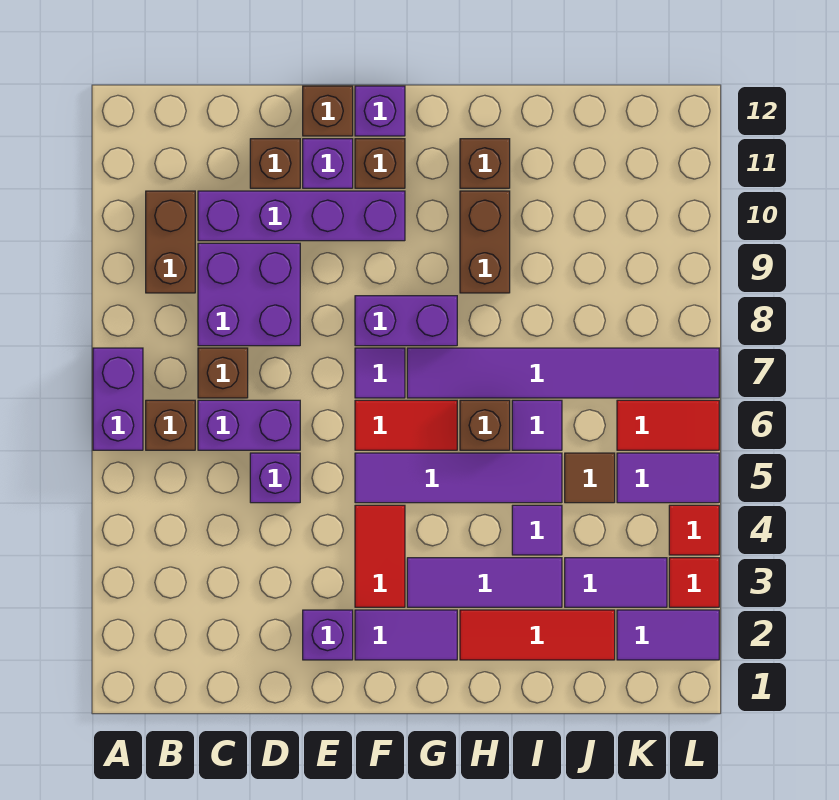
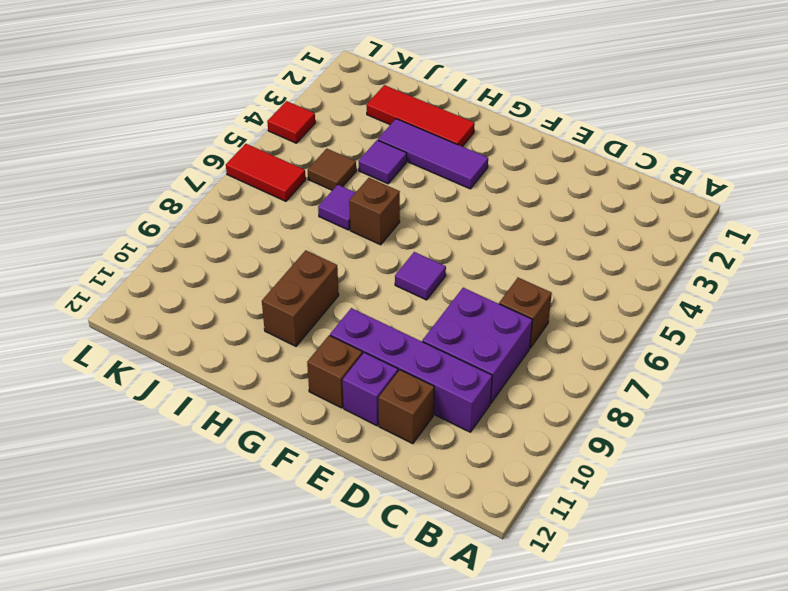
none -> purple brick A6:A7 level 1
none -> brown brick B6 level 1
none -> brown brick B9:B10 level 1
none -> purple brick C6:D6 level 1

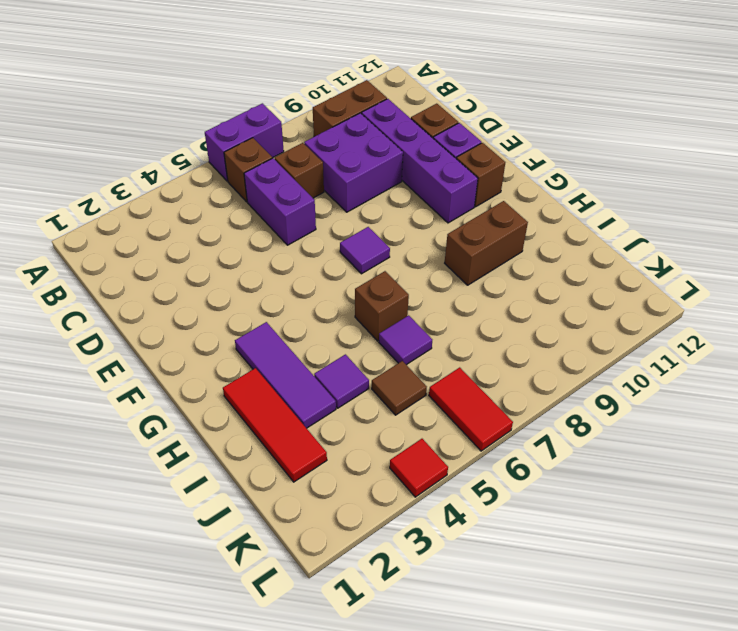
none -> purple brick D5 level 1
none -> purple brick E2 level 1
none -> brown brick E12 level 1
none -> purple tile F2:G2 level 1

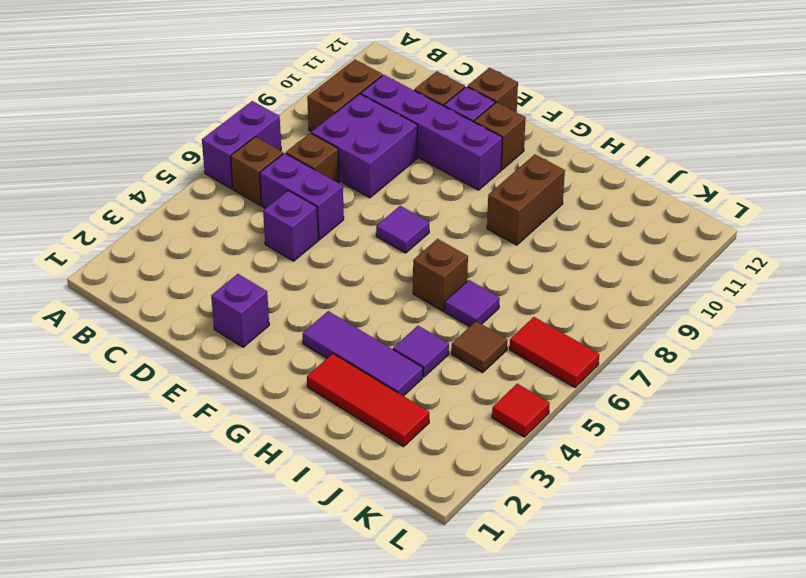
none -> purple tile F2:G2 level 1
none -> red tile F3:F4 level 1
none -> purple tile F5:I5 level 1
none -> red tile F6:G6 level 1

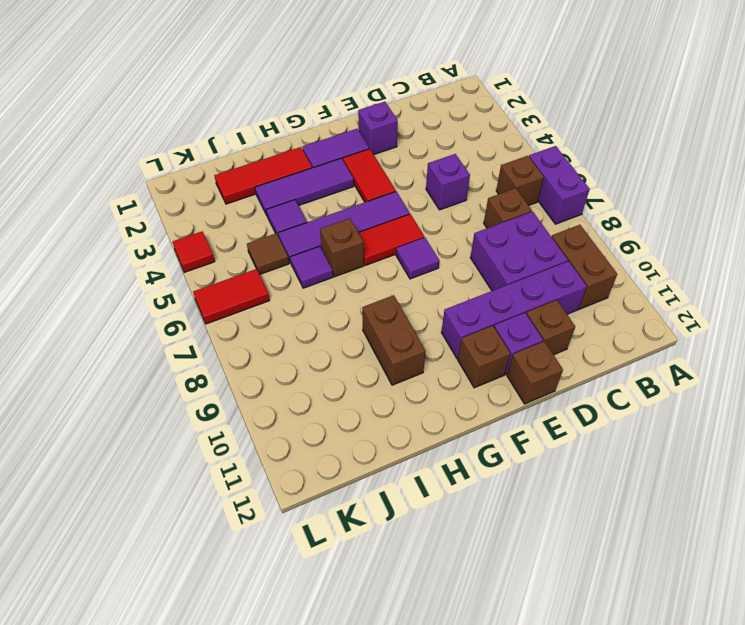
none -> purple brick C6:D6 level 1
none -> purple brick F8:G8 level 1
none -> purple brick F12 level 1
none -> purple tile G7:L7 level 1

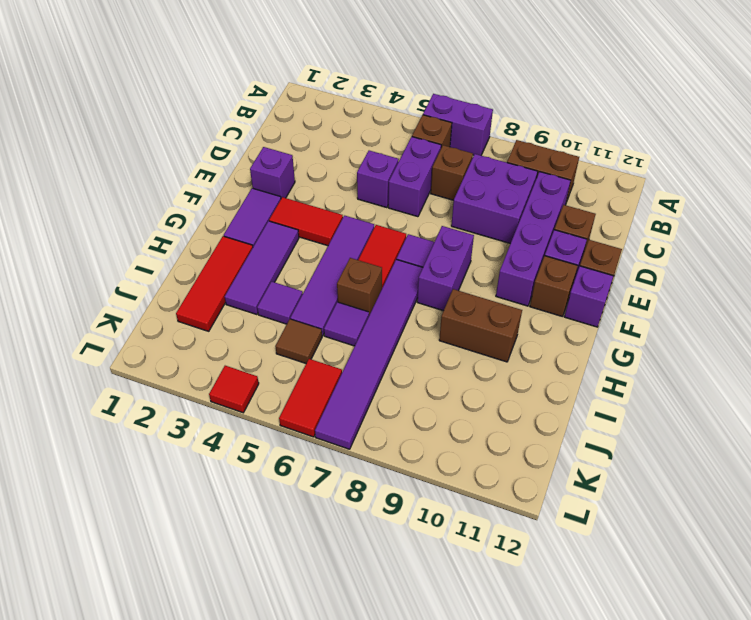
none -> brown brick H11 level 1
none -> purple tile J3:K3 level 1
none -> purple tile K2:L2 level 1
none -> purple tile K5:L5 level 1

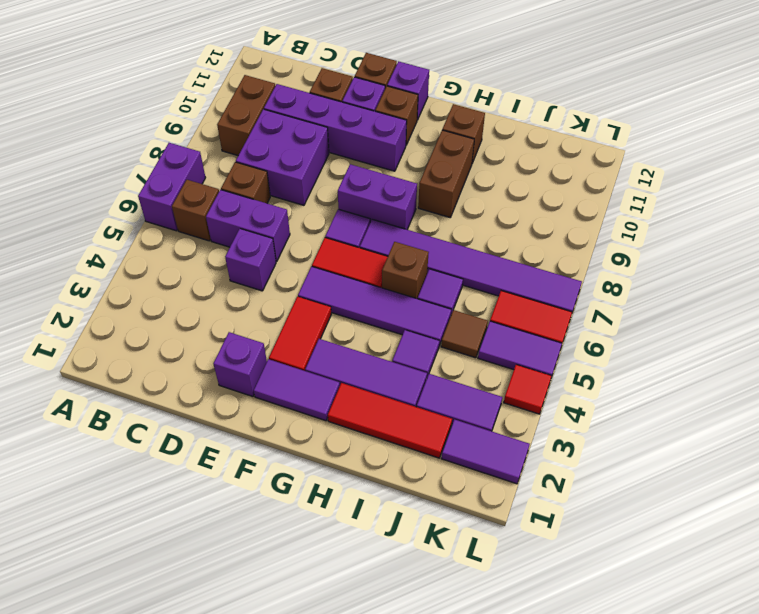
none -> red tile L3 level 1

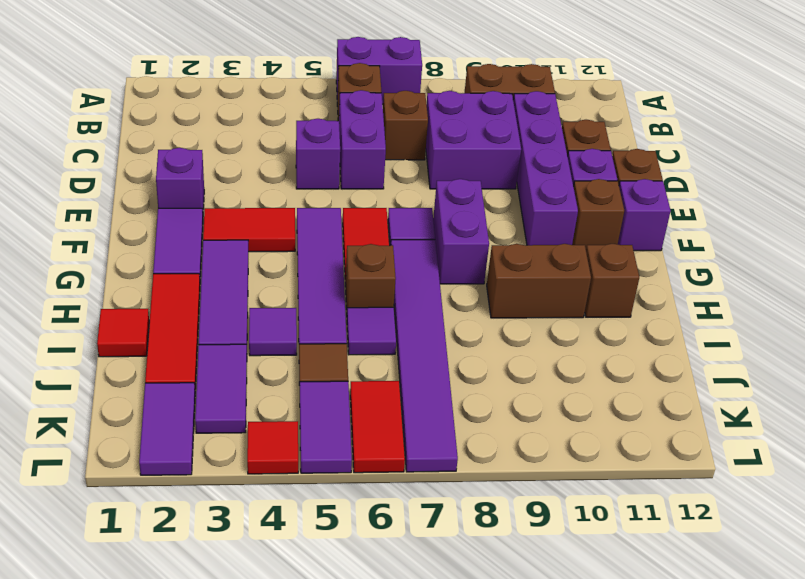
red tile I1 level 1 -> red tile L3 level 1

